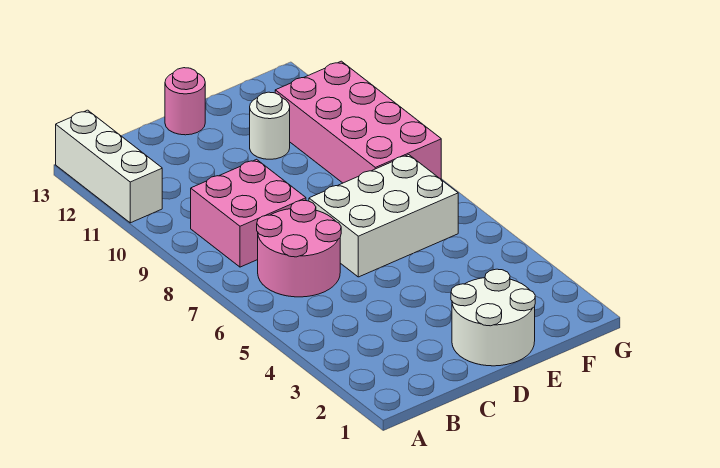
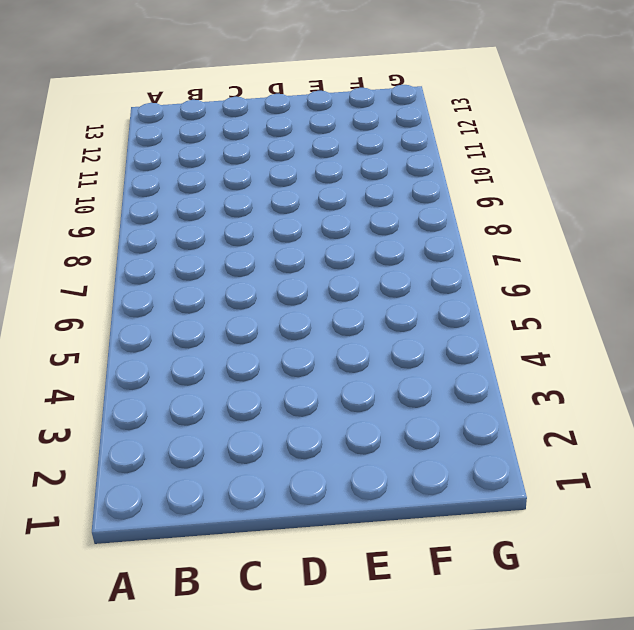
none -> white brick A11:A13 level 1
none -> pink round brick B6:C7 level 1

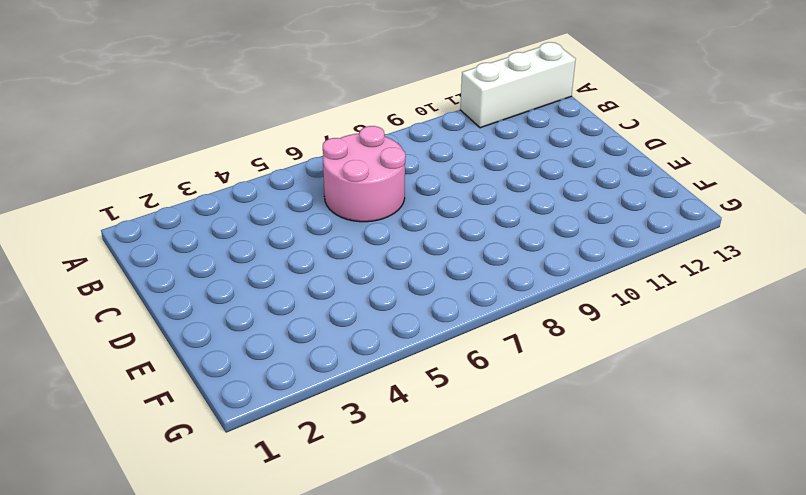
none -> pink brick B8:C9 level 1
none -> white round brick D1:E2 level 1

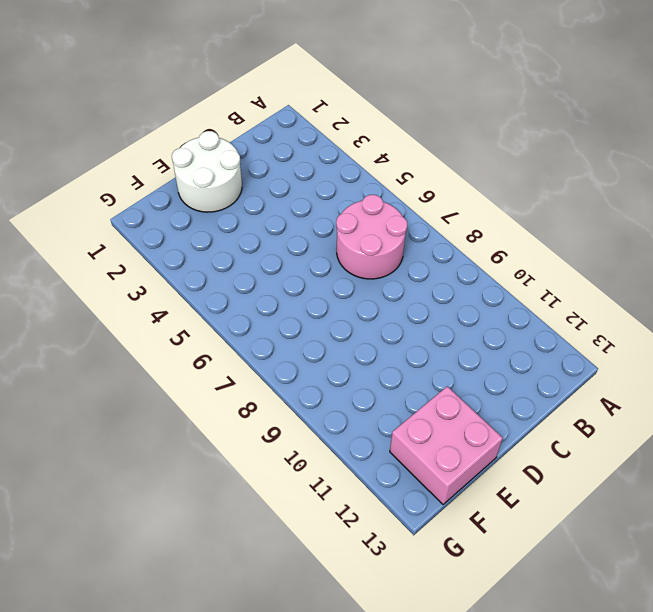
pink brick E12:F13 level 1 -> pink brick B8:C9 level 1
none -> white brick A11:A13 level 1
none -> white brick D6:F7 level 1

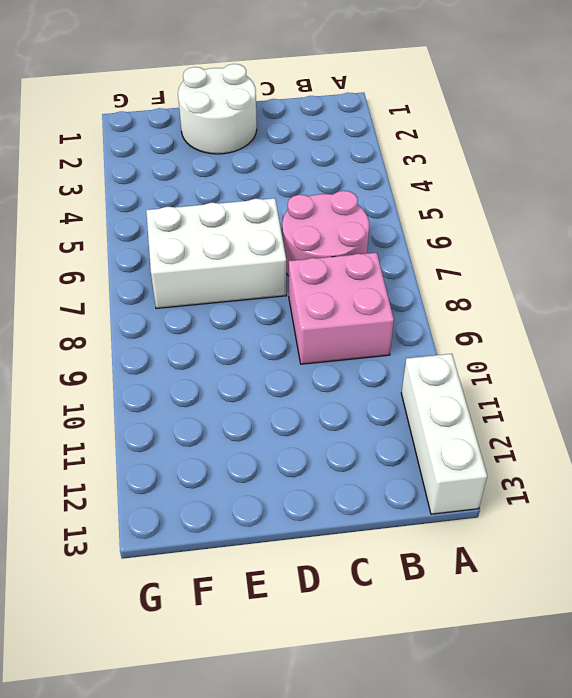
none -> pink round brick D13 level 1
none -> white round brick E11 level 1

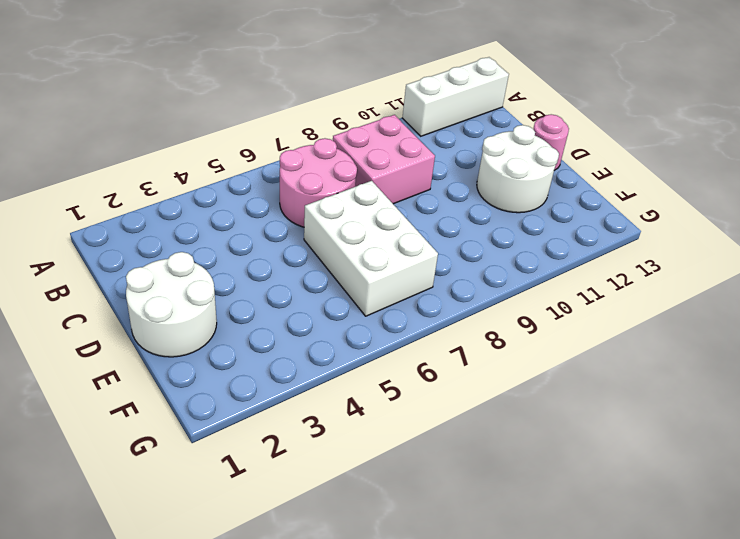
white round brick D11:E12 level 1 -> white round brick E11 level 1
none -> pink brick F8:G11 level 1

